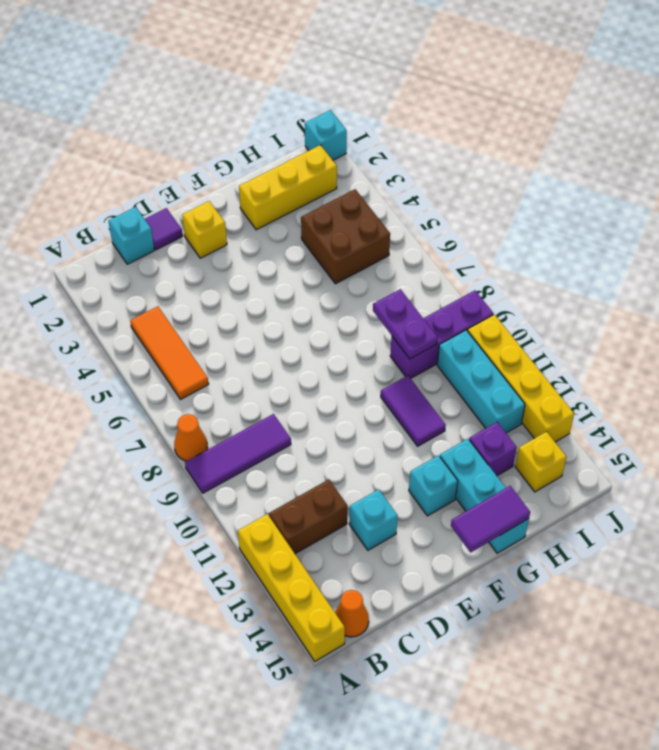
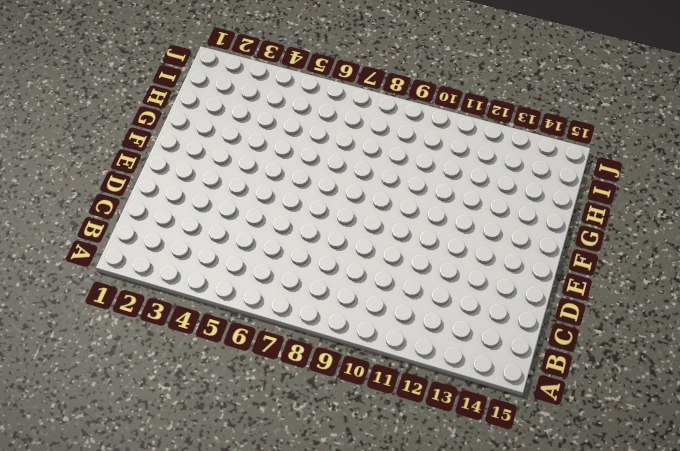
none -> orange cone A8 level 1
none -> purple tile A9:C9 level 1
none -> yellow brick A12:A15 level 1

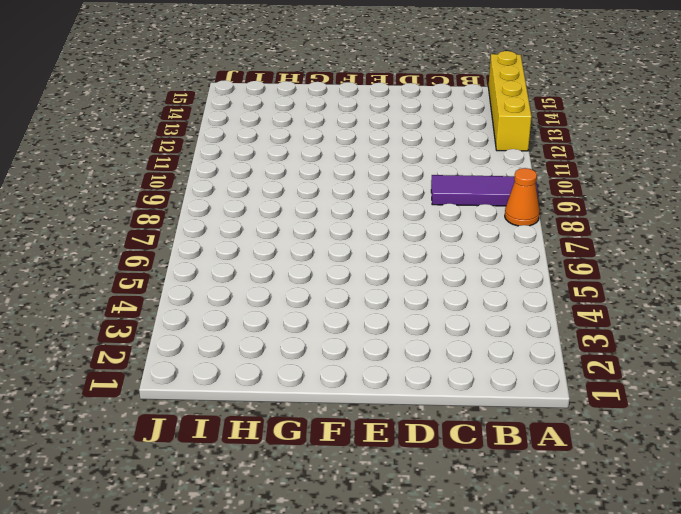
none -> orange tile B4:B6 level 1
none -> brown brick B12:C12 level 1
none -> orange cone B15 level 1

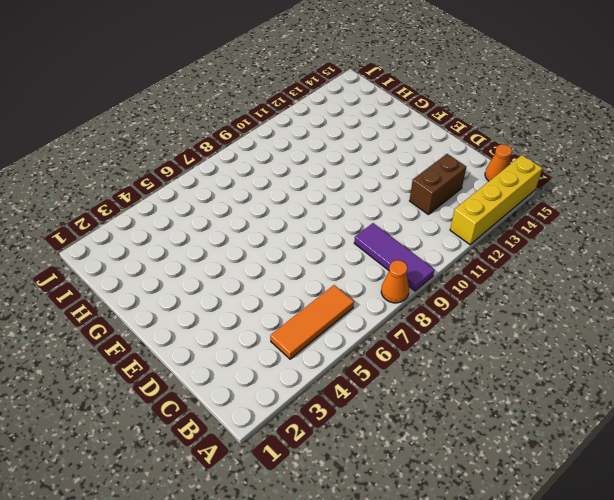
brown brick C12:C13 level 1 -> brown brick B12:C12 level 1
none -> cyan brick C1 level 1
none -> purple tile D1 level 1
none -> cyan brick D13 level 1

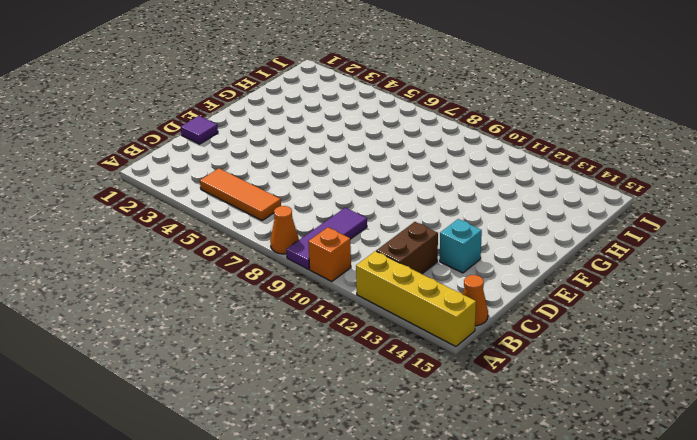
orange brick A10 level 1 -> none
none -> cyan brick C1 level 1
none -> yellow brick E2 level 1
none -> cyan brick F13 level 1

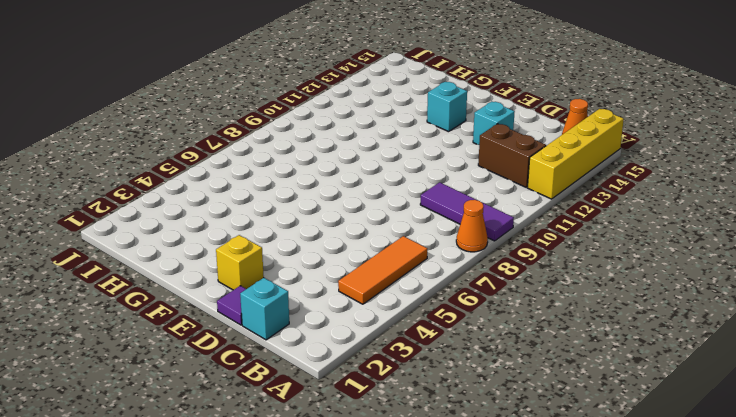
none -> yellow brick G2:I2 level 1
none -> purple tile G10:G11 level 1
none -> cyan brick G13:G15 level 1

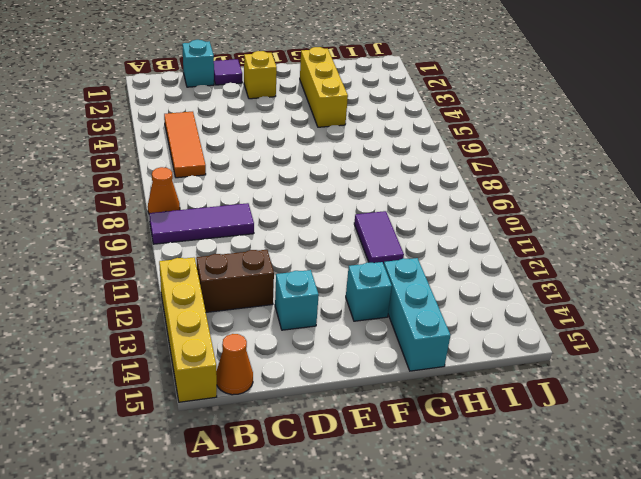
yellow brick G2:G4 level 1 -> yellow brick G2:I2 level 1
none -> brown brick H4:I5 level 1
none -> purple brick H9:J9 level 1
none -> purple brick H13 level 1

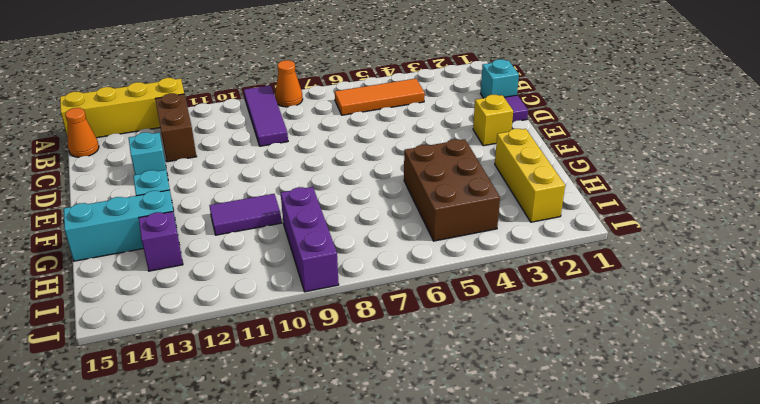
brown brick G4:I5 level 1 -> brown brick H4:I5 level 1
none -> cyan brick I10:I12 level 1
none -> yellow brick I14 level 1
none -> cyan brick J1 level 1

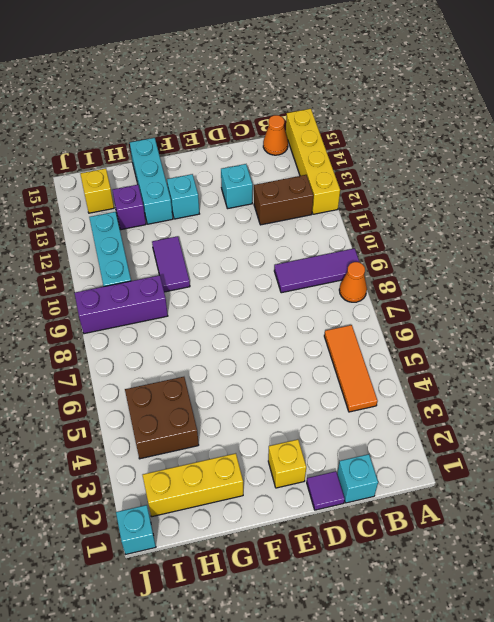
none -> yellow brick J10:J13 level 1
none -> purple tile F15:G15 level 2
none -> purple plate H8:H9 level 2

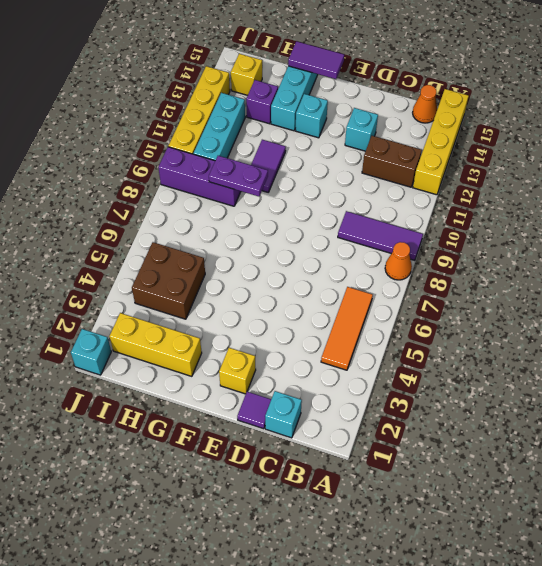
purple plate G9:H9 level 2 -> purple plate H8:H9 level 2

